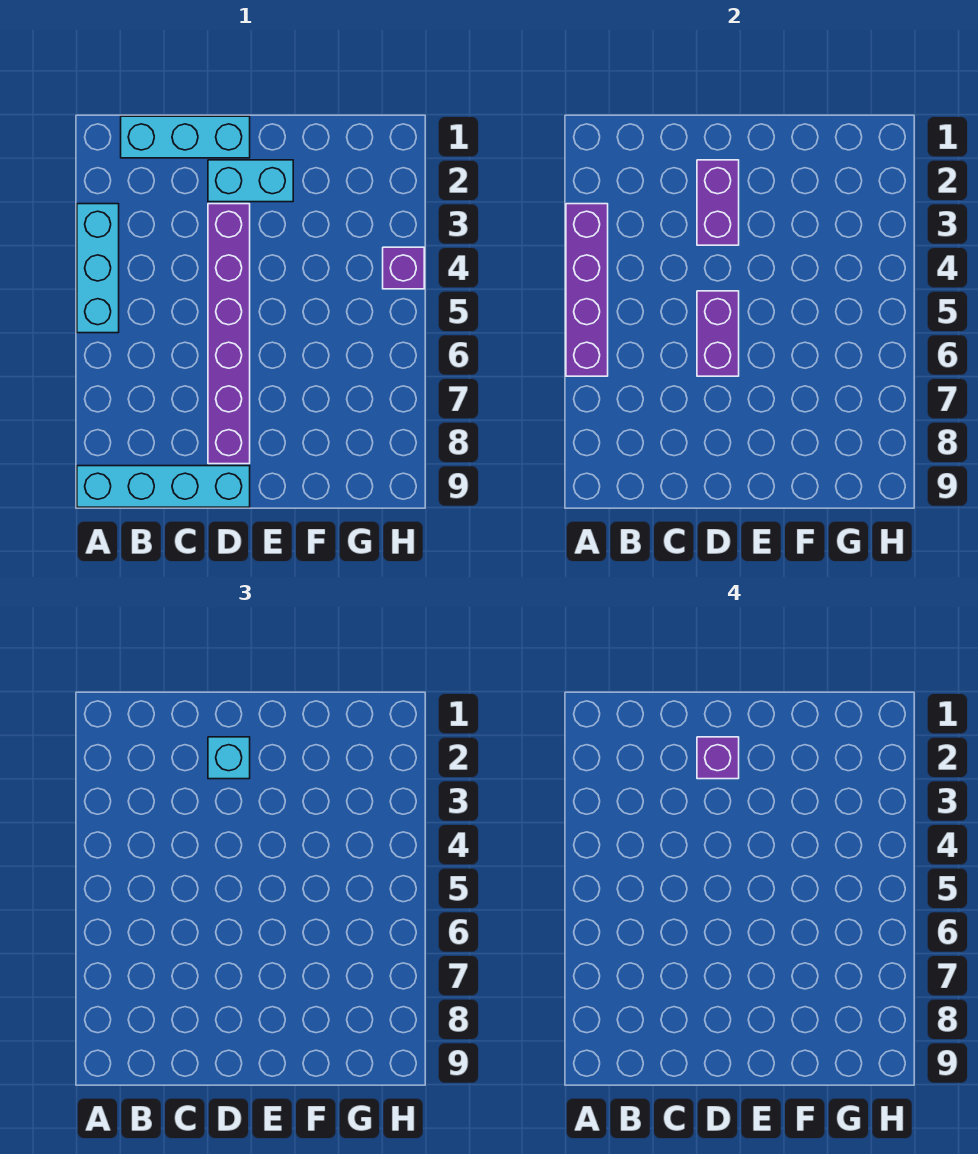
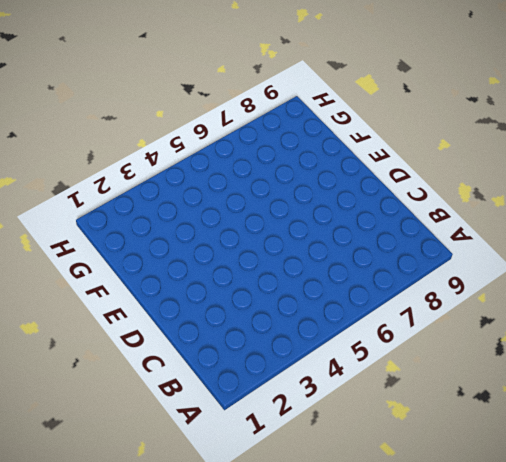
none -> cyan brick A3:A5 level 1
none -> cyan brick A9:D9 level 1

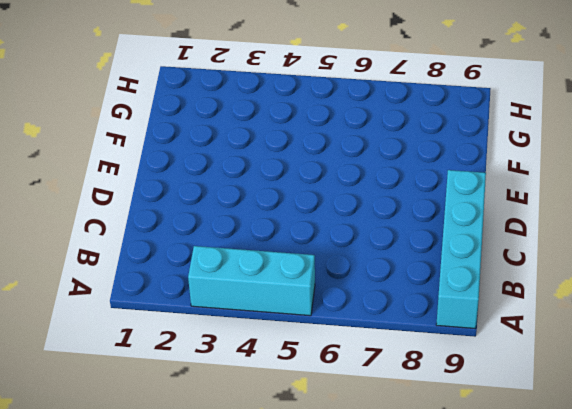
none -> cyan brick B1:D1 level 1
none -> cyan brick D2:E2 level 1

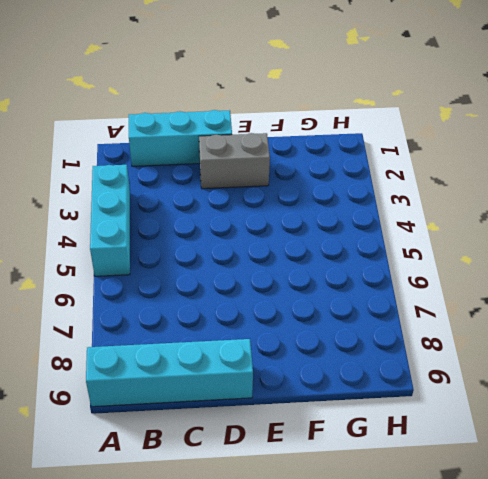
grey brick D2:E2 level 1 -> cyan brick D2:E2 level 1
none -> purple brick D3:D8 level 1
none -> purple brick H4 level 1

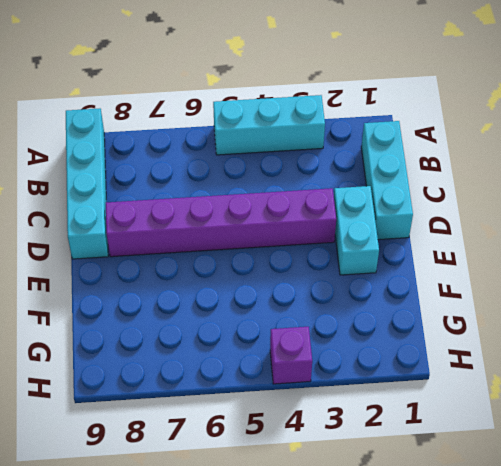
none -> purple brick A3:A6 level 2
none -> purple brick D2:D3 level 2

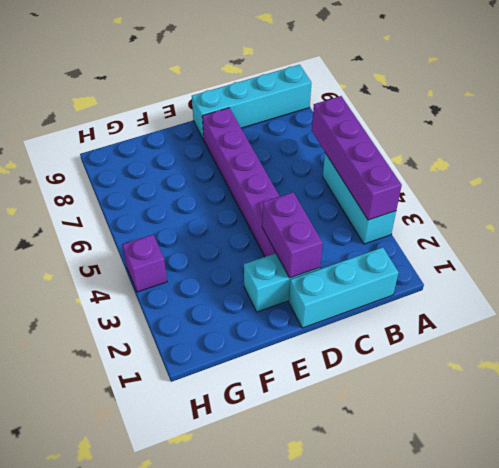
none -> purple brick D5:D6 level 2
none -> cyan brick D2 level 3

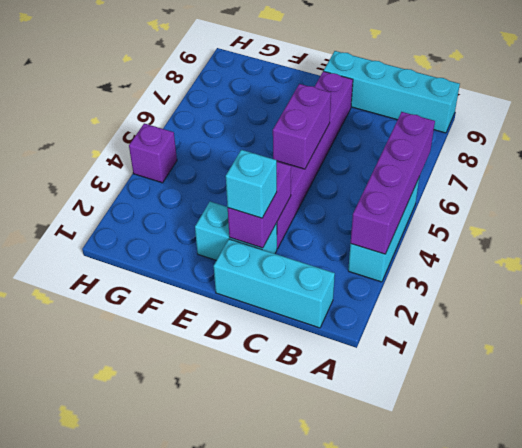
none -> purple brick D2 level 4

